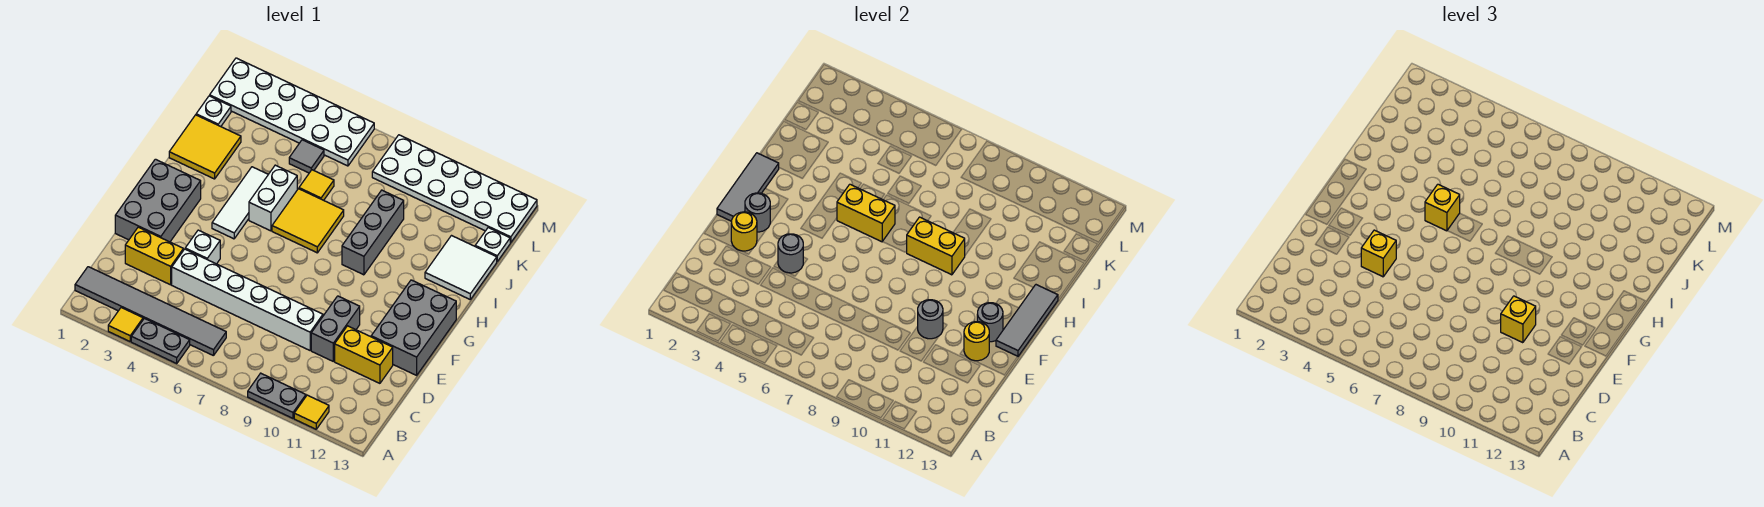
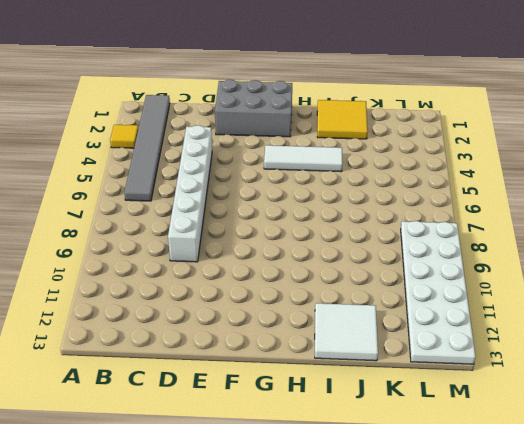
none -> grey plate A4:A5 level 1
none -> grey plate A9:A10 level 1
none -> yellow tile A11 level 1
none -> yellow brick D2:D3 level 1

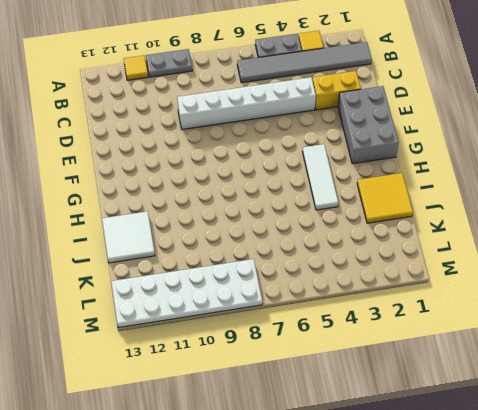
none -> grey brick D10:E10 level 1
none -> yellow brick D11:D12 level 1
none -> white brick E4 level 1
none -> grey brick E12:G13 level 1

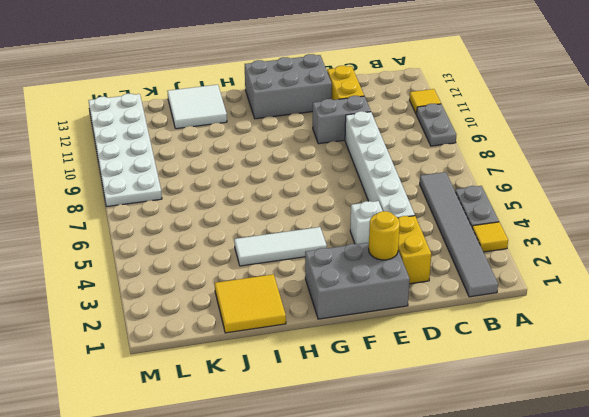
none -> white brick H5:I5 level 1
none -> yellow tile H6:I7 level 1
none -> grey brick H9:J9 level 1
none -> yellow tile J6 level 1

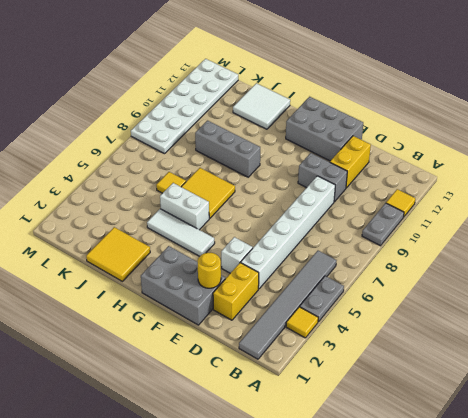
none -> white plate K1 level 1
none -> grey tile K5 level 1
none -> white plate K13 level 1
none -> white plate L1:M6 level 1

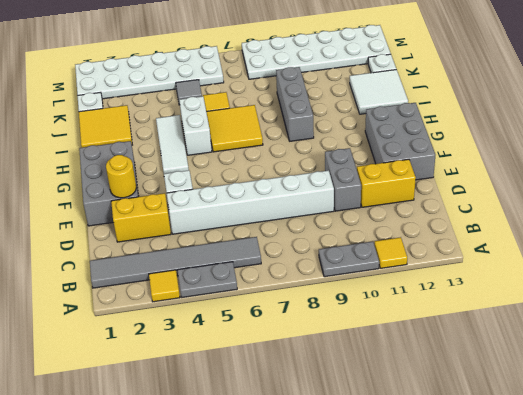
none -> grey round brick E4 level 2
none -> grey round brick E10 level 2
none -> yellow round brick E12 level 2
none -> grey tile F1:H1 level 2

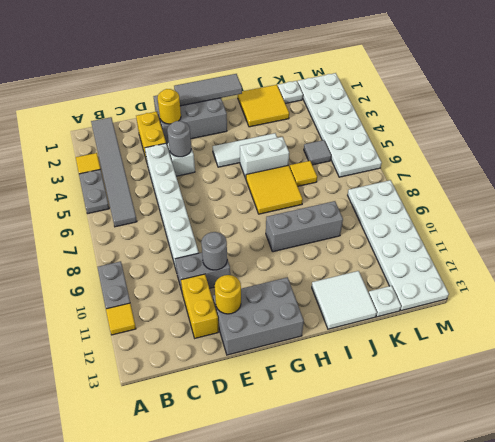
none -> grey round brick F2 level 2
none -> grey round brick F12 level 2
none -> grey tile F13:H13 level 2
none -> yellow brick H5:H6 level 2

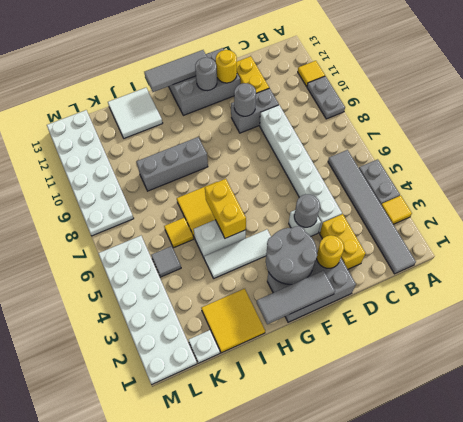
grey round brick F2:G3 level 2 -> grey round brick F2 level 2
none -> white plate K13 level 1
none -> yellow brick H8:H9 level 2
none -> yellow brick E4 level 3
none -> yellow brick E10 level 3

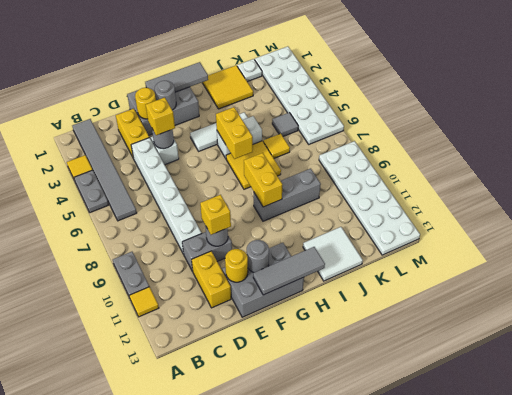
none -> white plate K13 level 1
none -> yellow brick H5 level 3

